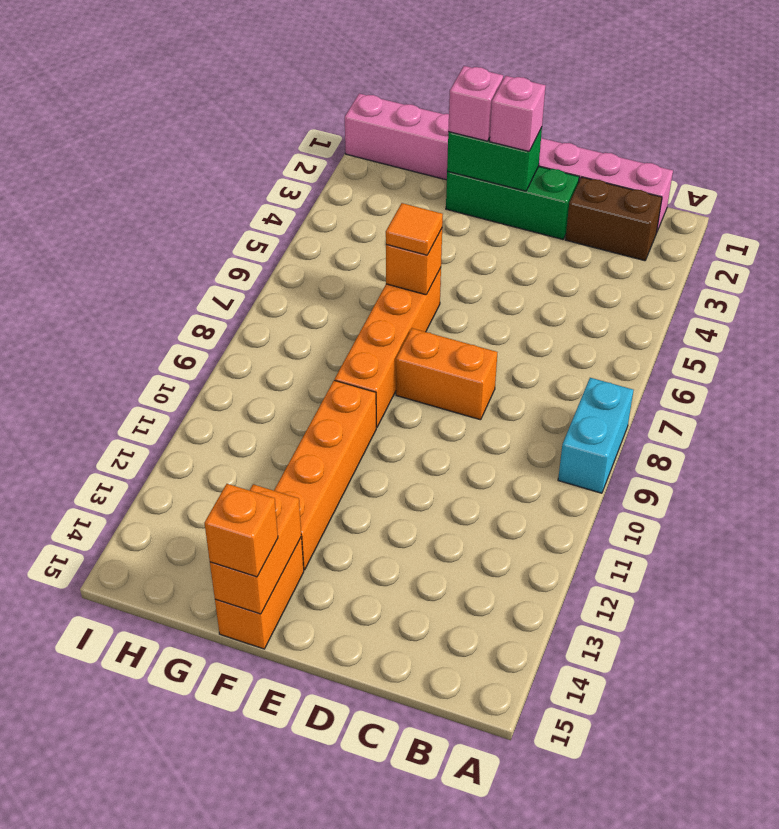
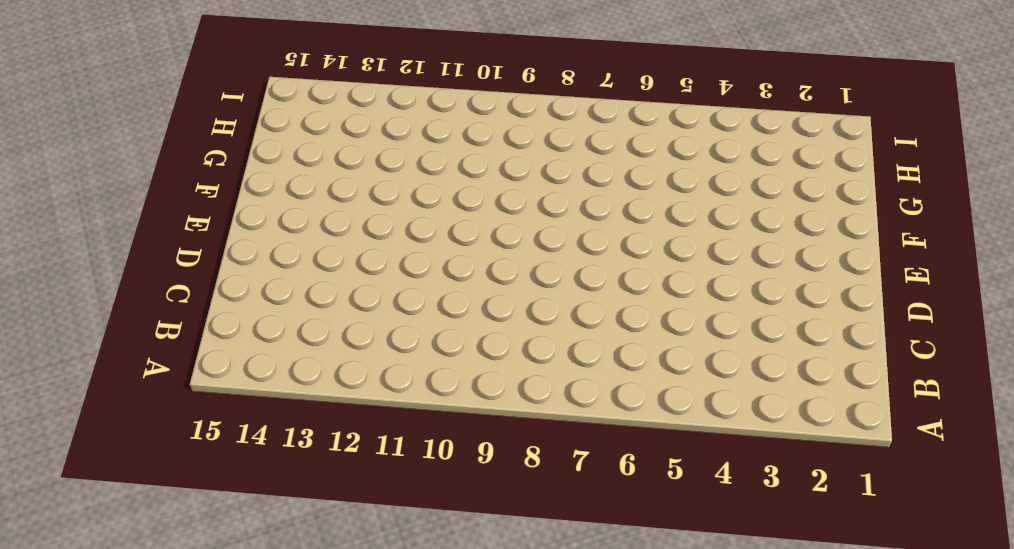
none -> cyan brick A8:A9 level 1
none -> pink brick B1:I1 level 1
none -> brown brick B2:C2 level 1

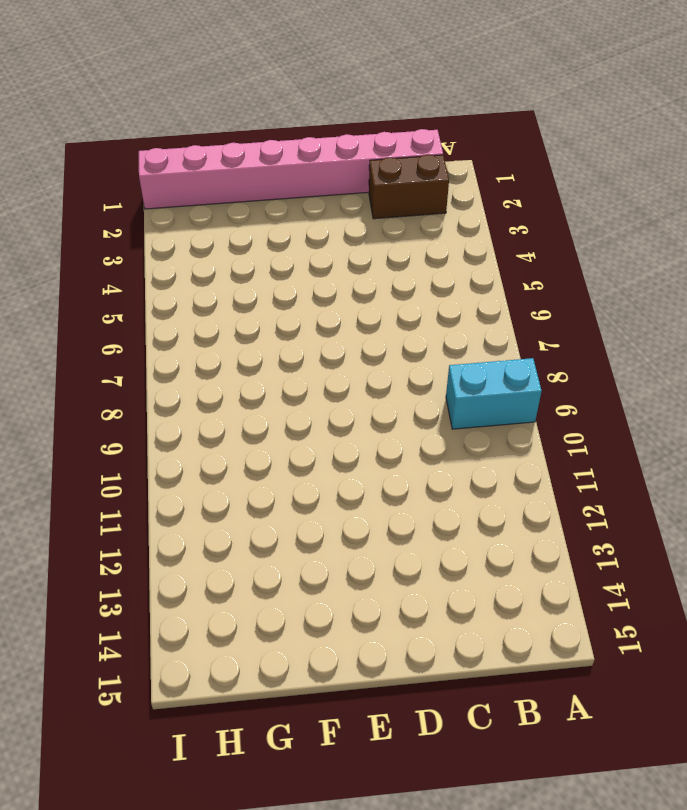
cyan brick A9:B9 level 1 -> cyan brick A8:A9 level 1
none -> green brick D2:F2 level 1
none -> orange brick D8:E8 level 1
none -> orange brick F6:F9 level 1

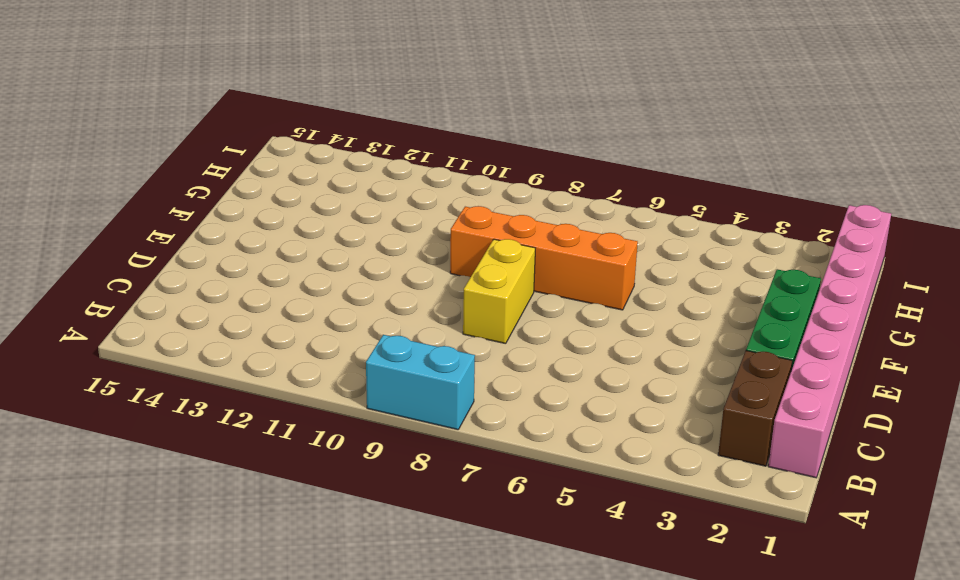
yellow brick D8:E8 level 1 -> orange brick D8:E8 level 1
none -> orange brick F10:F13 level 1
none -> orange brick F14:F15 level 1
none -> green brick E2:F2 level 2

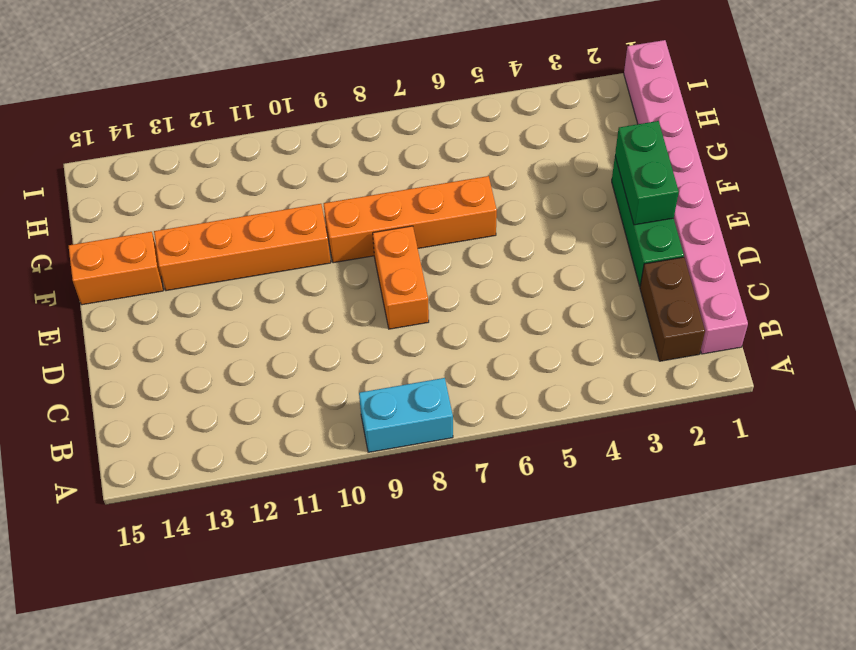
none -> orange brick F6 level 2
none -> orange brick F14:F15 level 2
none -> pink brick E2 level 3

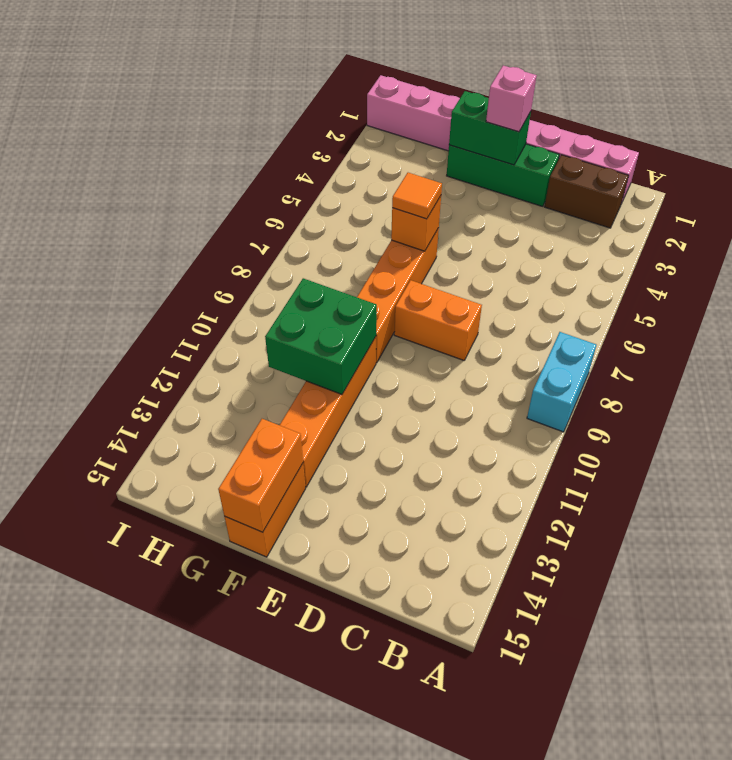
green brick F10:G11 level 2 -> none
none -> pink brick F2 level 3
none -> orange brick F15 level 3

